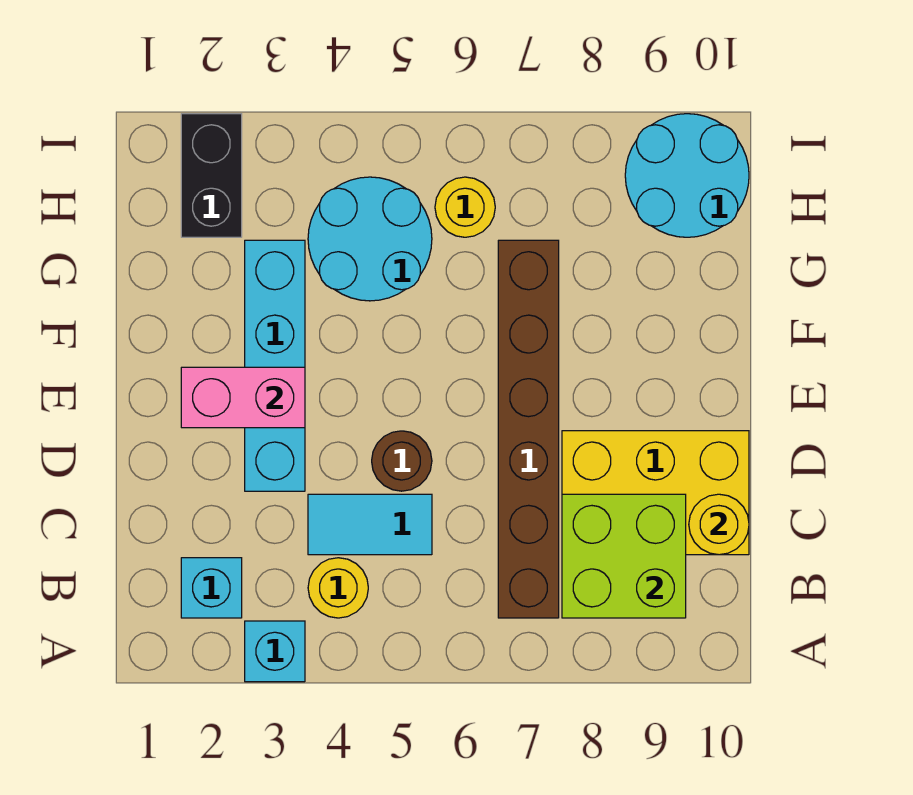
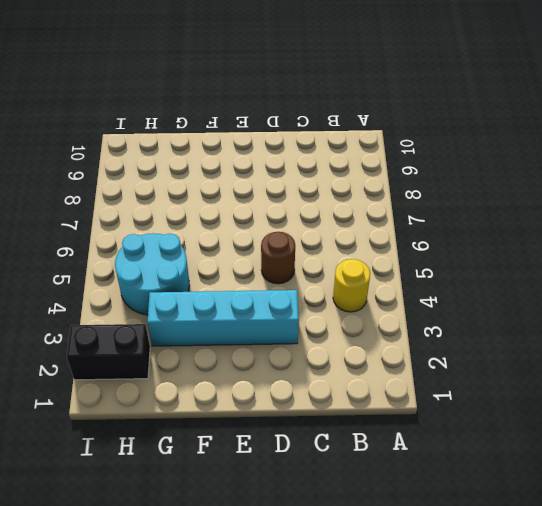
none -> cyan brick A3 level 1
none -> cyan brick B2 level 1
none -> brown brick B7:G7 level 1

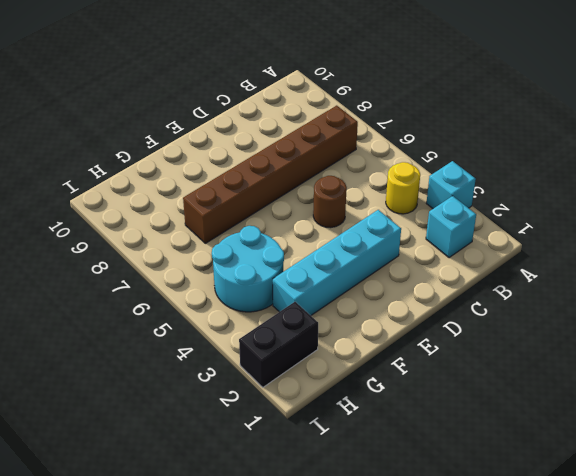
none -> cyan tile C4:C5 level 1
none -> yellow brick C8:D10 level 1
none -> yellow round brick H6 level 1

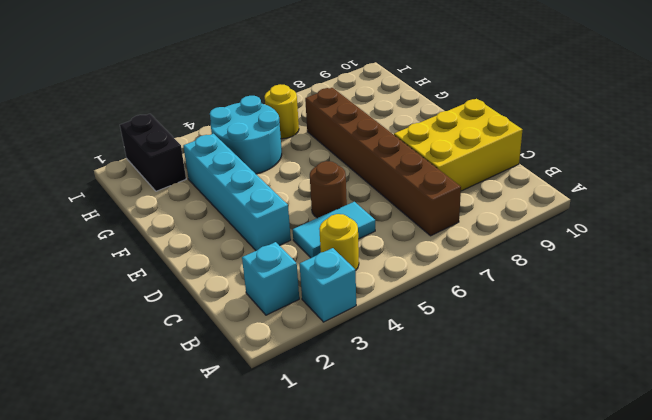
none -> cyan round brick H9:I10 level 1
none -> lime brick B8:C9 level 2
none -> yellow round brick C10 level 2

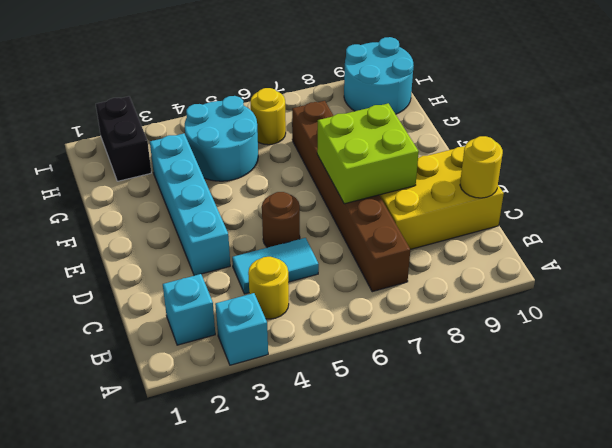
lime brick D7:E8 level 2 -> lime brick B8:C9 level 2
none -> pink brick E2:E3 level 2

